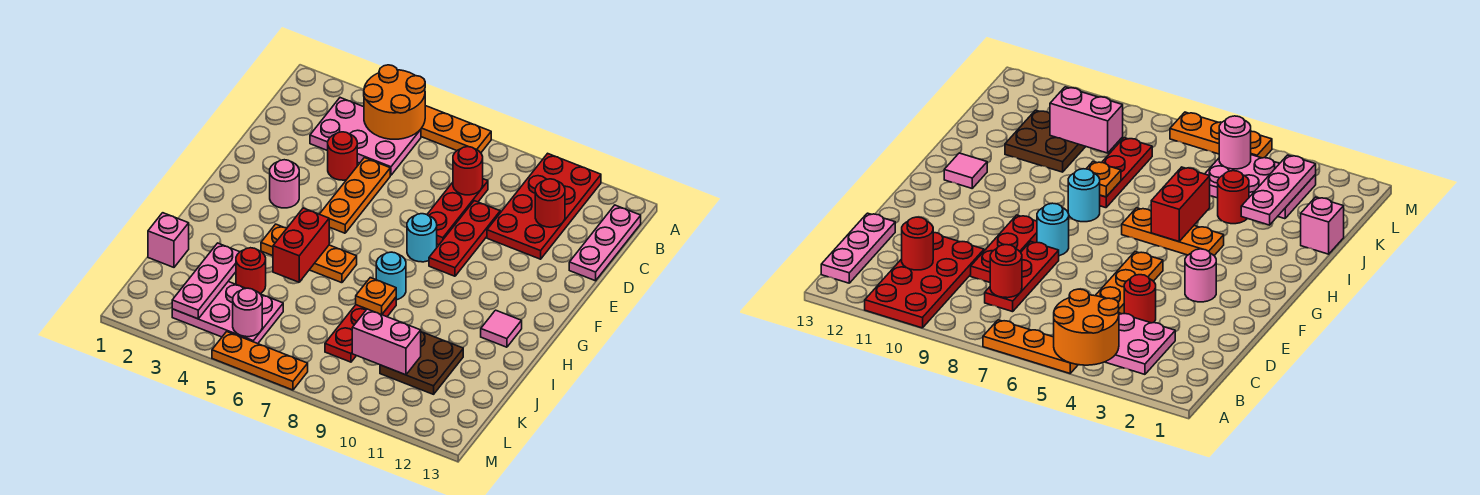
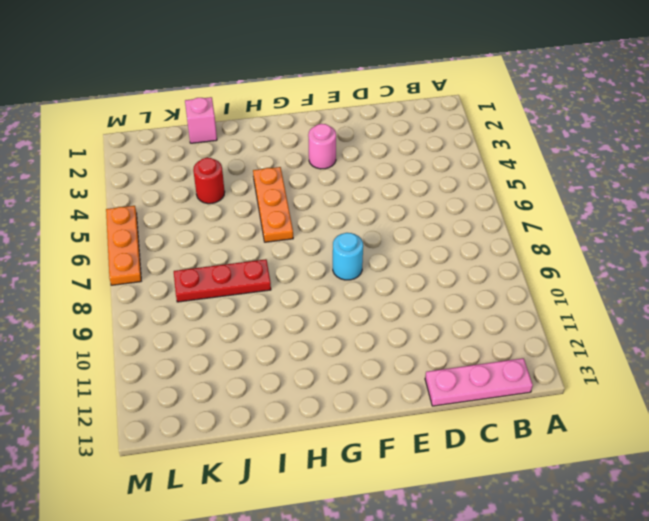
none -> orange plate A5:A7 level 1
none -> red plate A10:D11 level 1
none -> pink plate B3:C5 level 1

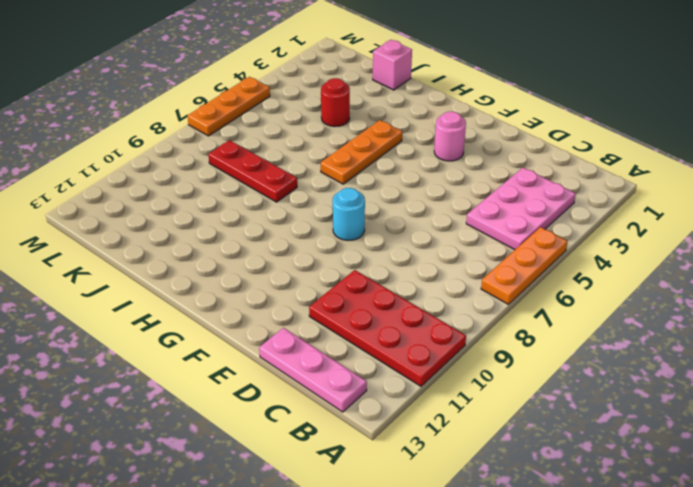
none -> red plate C8:E8 level 1
none -> red round brick D4 level 1
none -> orange plate D5:F5 level 1

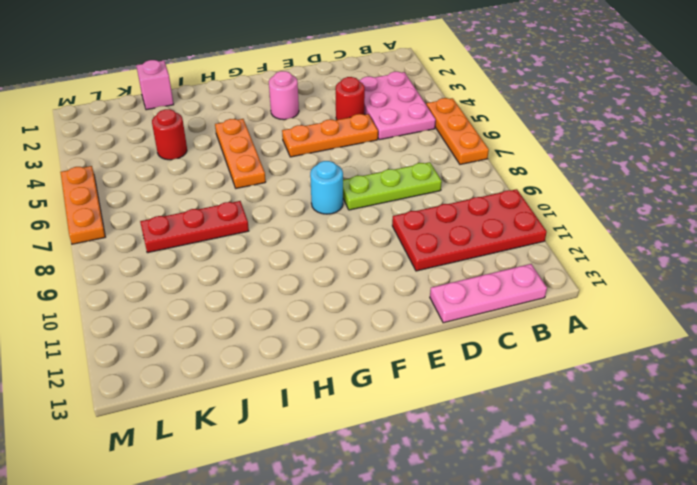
lime plate C8:E8 level 1 -> red plate C8:E8 level 1
none -> red plate D9:F9 level 1
none -> cyan round brick H8 level 1
none -> pink tile H12 level 1

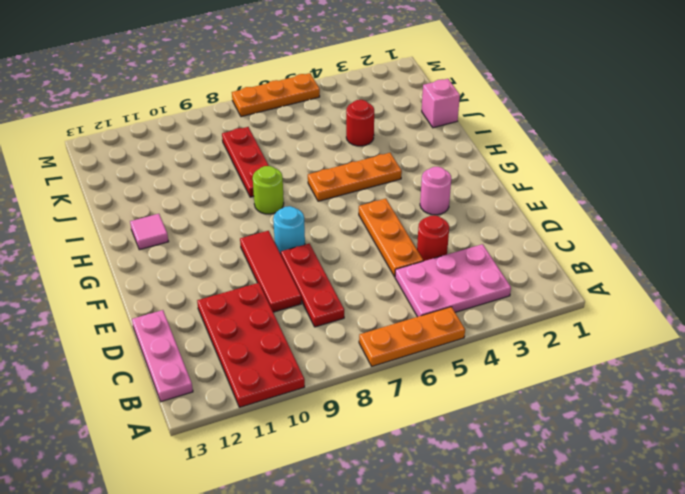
red tile D9:F9 level 1 -> red plate D9:F9 level 1
lime round brick H8 level 1 -> cyan round brick H8 level 1
none -> brown plate J10:K11 level 1
none -> pink plate K3:L5 level 1
none -> orange round brick A4:B5 level 2

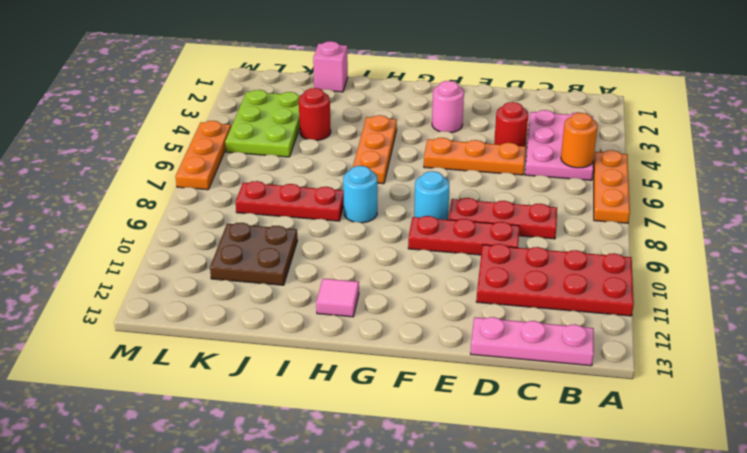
orange round brick B5 level 2 -> orange round brick A4:B5 level 2
lime plate K3:L5 level 1 -> pink plate K3:L5 level 1
none -> red round brick C8 level 2
none -> red round brick C11 level 2
none -> red brick H5:I5 level 2

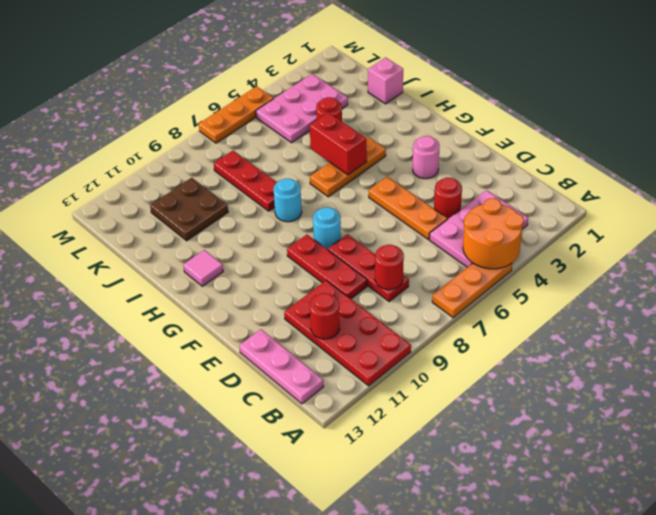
none -> orange plate I8 level 2
none -> pink plate J3:L3 level 2
none -> pink brick K9:K10 level 2

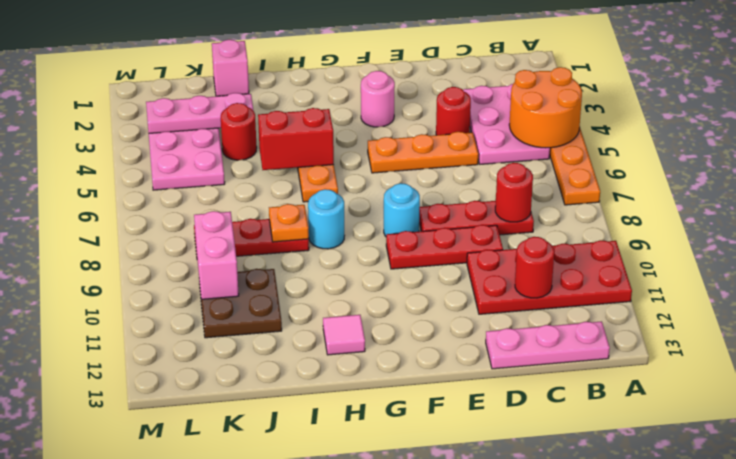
none -> orange plate M5:M7 level 1
none -> pink round brick L5 level 2

